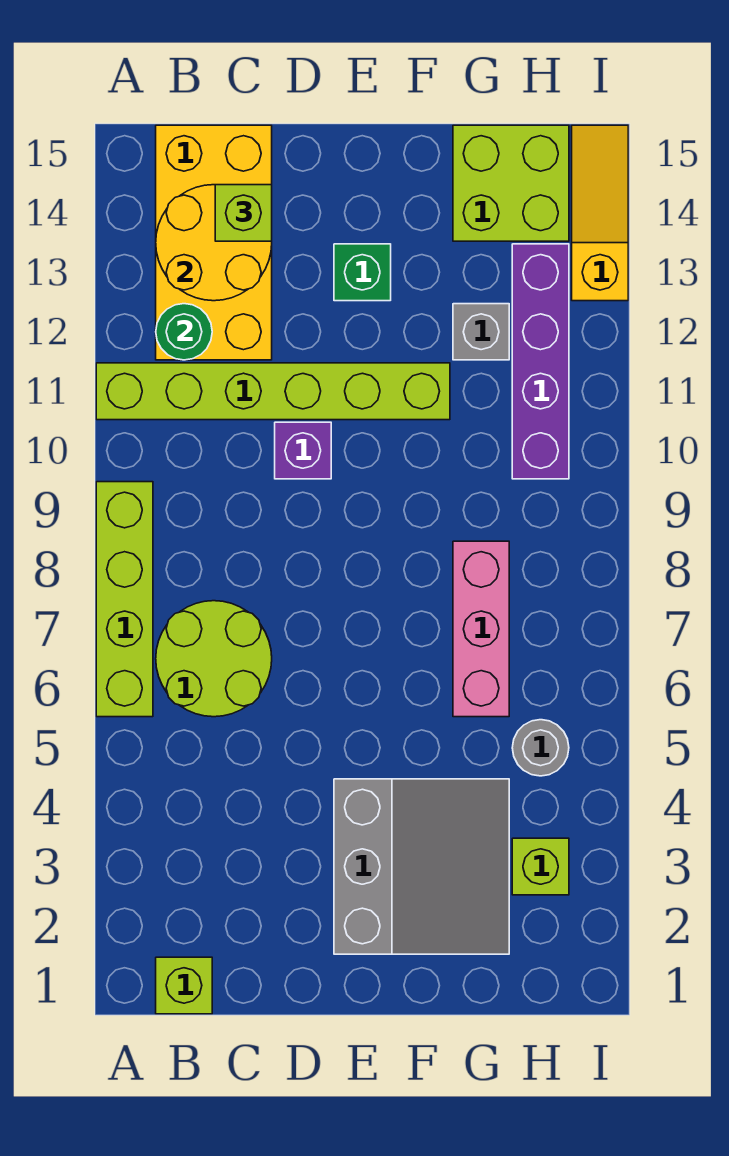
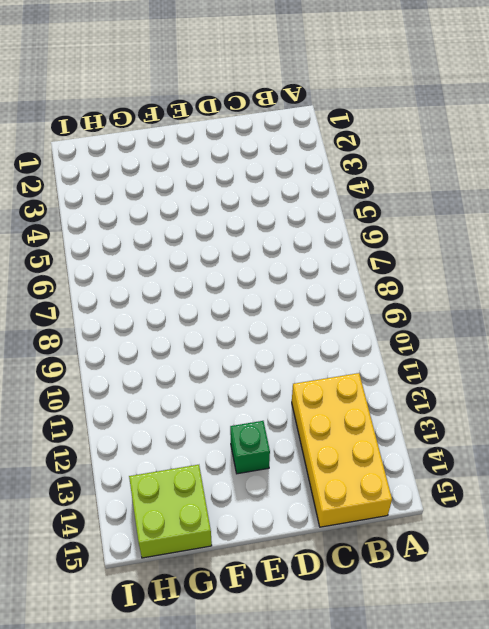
none -> lime brick A6:A9 level 1
none -> lime brick A11:F11 level 1
none -> lime brick B1 level 1

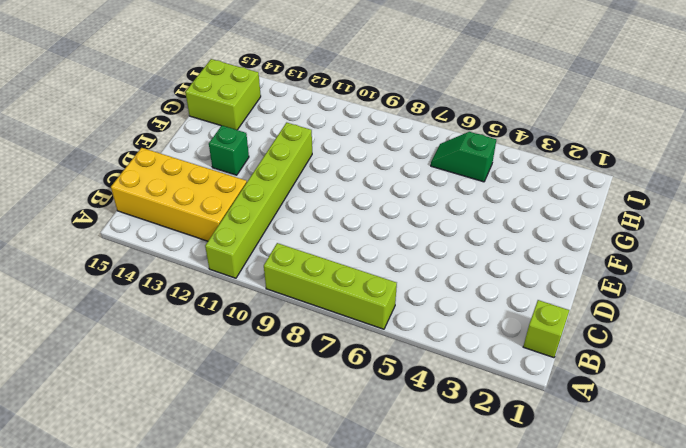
green slope H5:H6 level 1 top 5 -> grey round brick H5 level 1
none -> lime round brick B6:C7 level 1
none -> purple brick D10 level 1
none -> grey slope E2:G4 level 1 top E

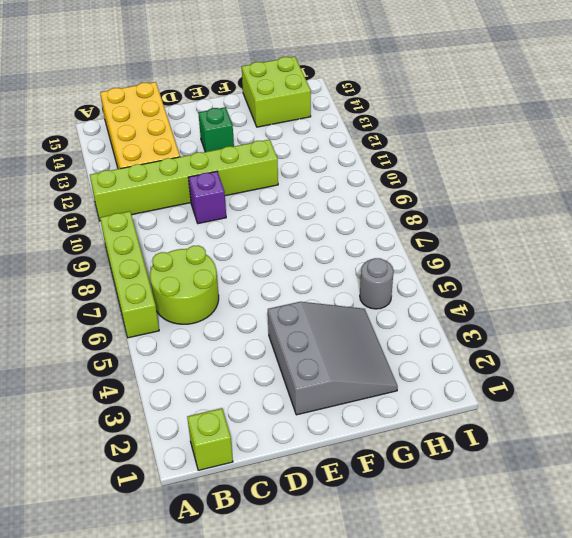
none -> pink brick G6:G8 level 1
none -> grey brick G12 level 1
none -> lime brick H3 level 1

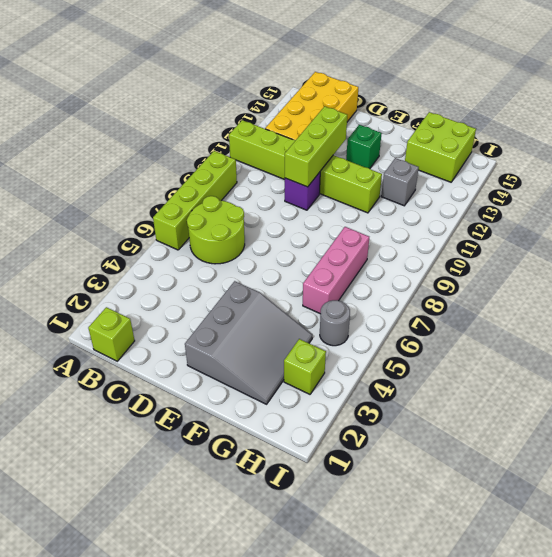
lime brick D10:D12 level 2 -> none
none -> purple brick H10:H13 level 1
none -> yellow slope I13:I15 level 1 top 13
none -> green round brick B12 level 2

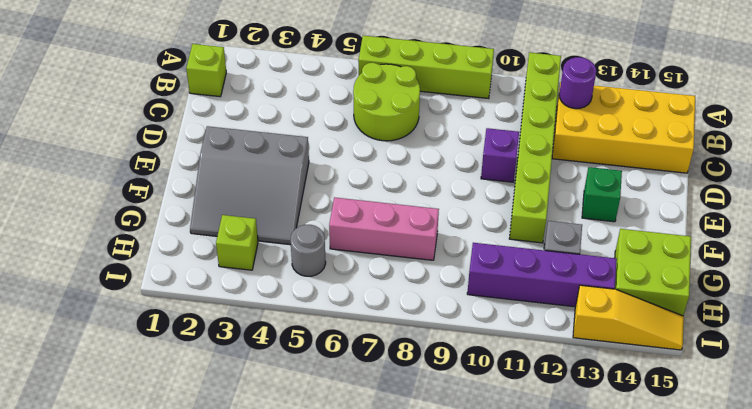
purple round brick B12 level 2 -> green round brick B12 level 2
none -> yellow round brick B13:C14 level 2
none -> lime brick C14 level 3

